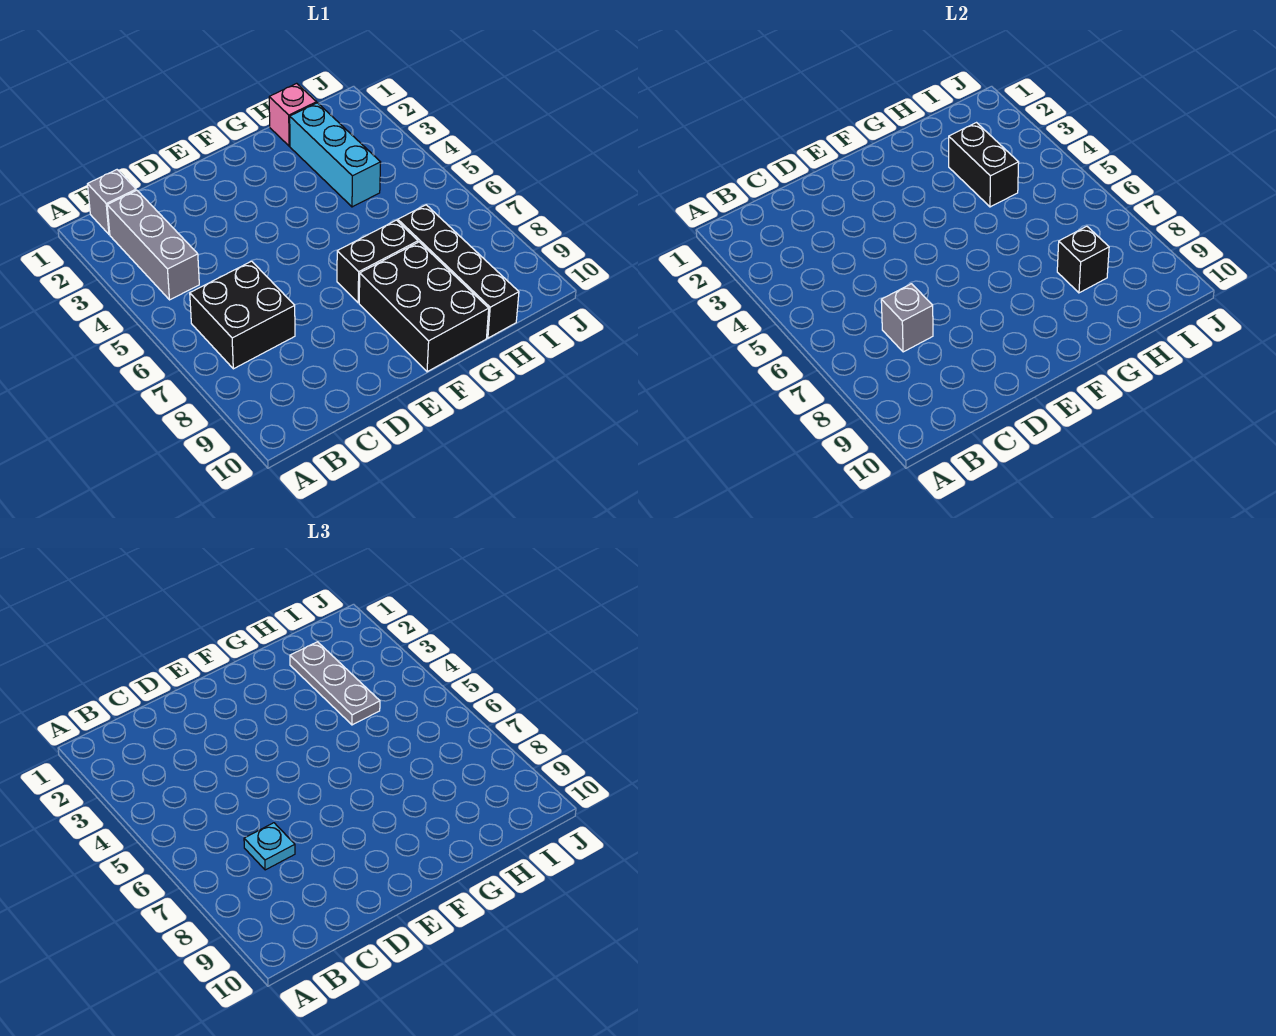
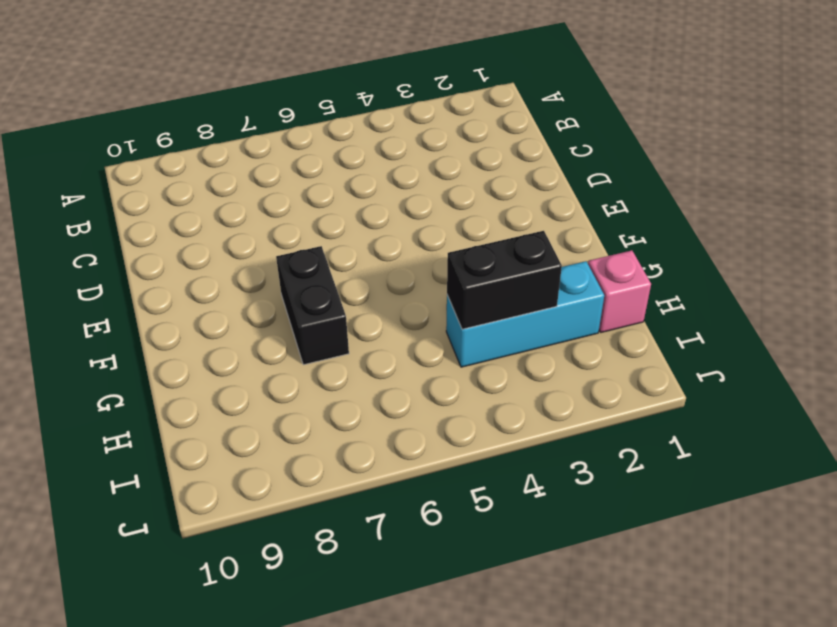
none -> grey brick B1 level 1
none -> grey brick B2:B4 level 1
none -> black brick B6:C7 level 1

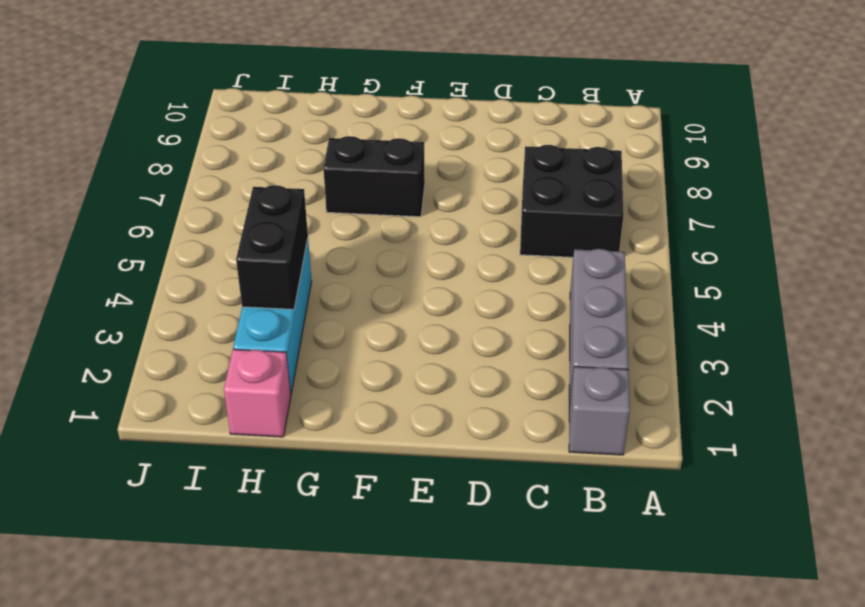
none -> black brick F8:G10 level 1
none -> black brick H7:H10 level 1
none -> grey brick C7 level 2

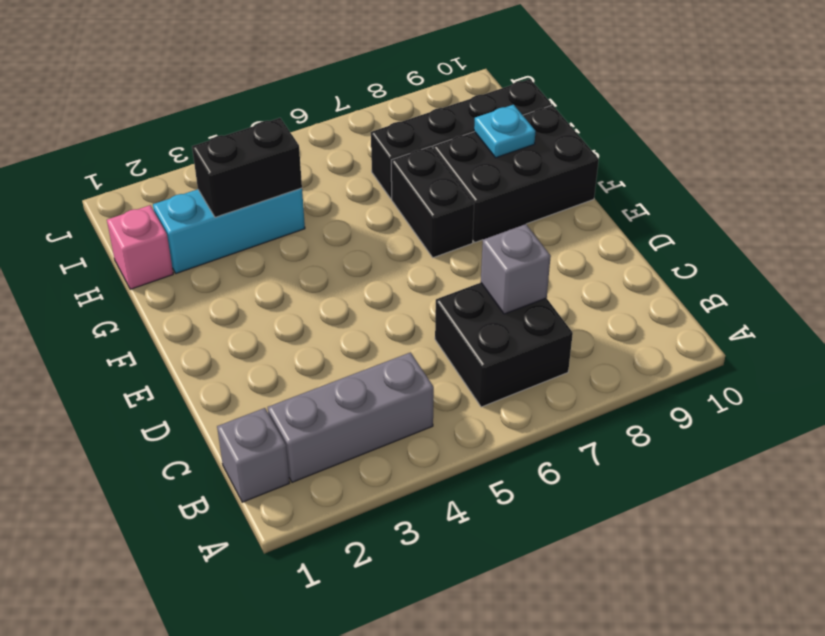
cyan plate G9 level 2 -> cyan plate C7 level 3
none -> black brick H8 level 2
none -> grey plate H2:H4 level 3

